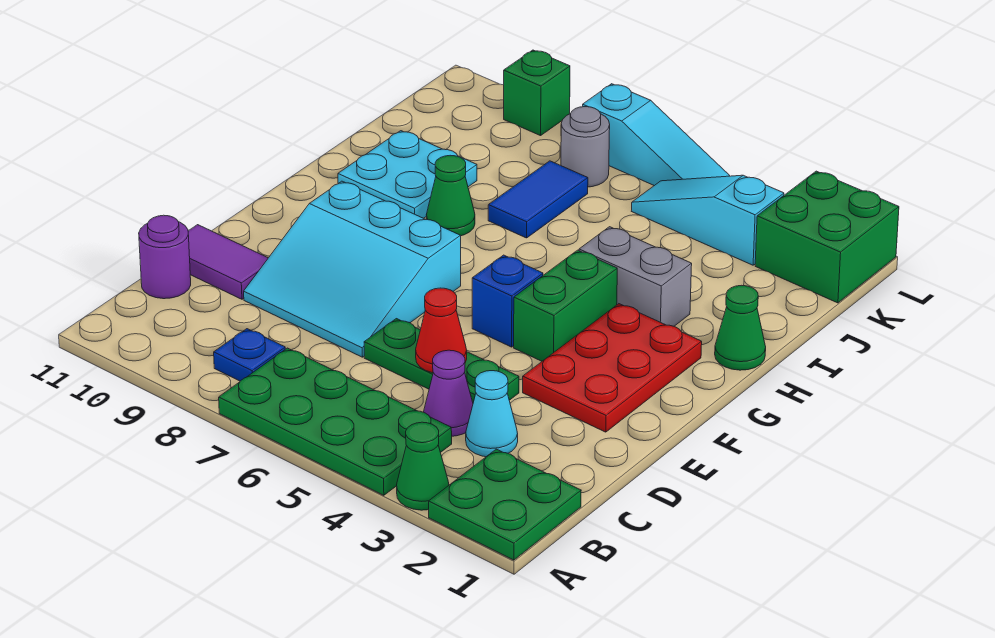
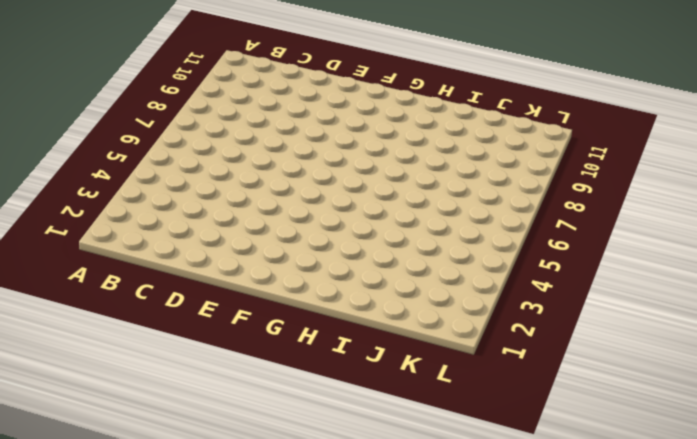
none -> green plate A1:B2 level 1
none -> green cone A3 level 1
none -> green plate A4:B7 level 1

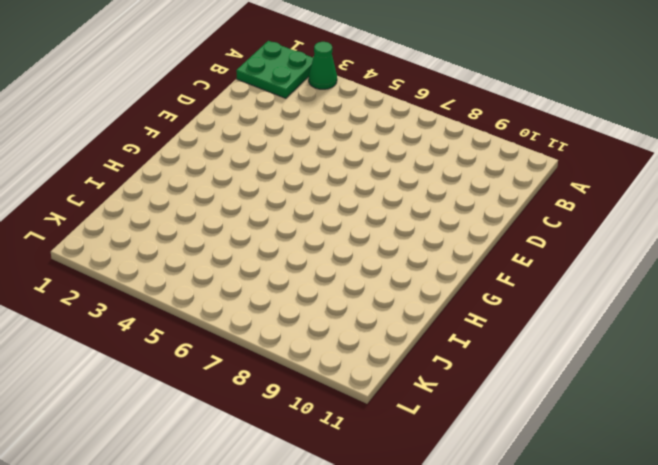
none -> green plate A4:B7 level 1
none -> blue plate B8 level 1
none -> cyan cone C3 level 1

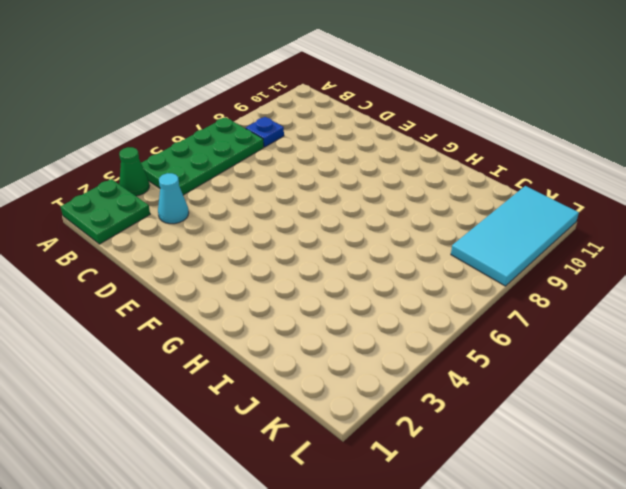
cyan tile K8:L11 level 1 -> green brick L9 level 1
none -> purple cone C4 level 1
none -> purple round brick C11 level 1
none -> green plate D4:D6 level 1

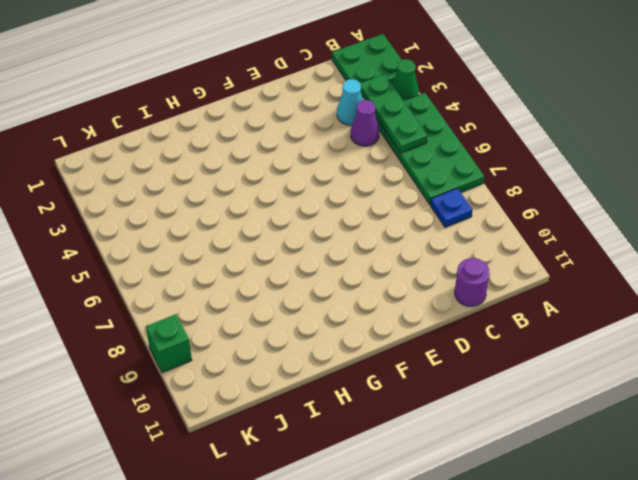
green plate B3:B5 level 2 -> green plate D4:D6 level 1
none -> cyan slope D7:F9 level 1 top F
none -> purple tile D10:D11 level 1
none -> red plate E2:G3 level 1

